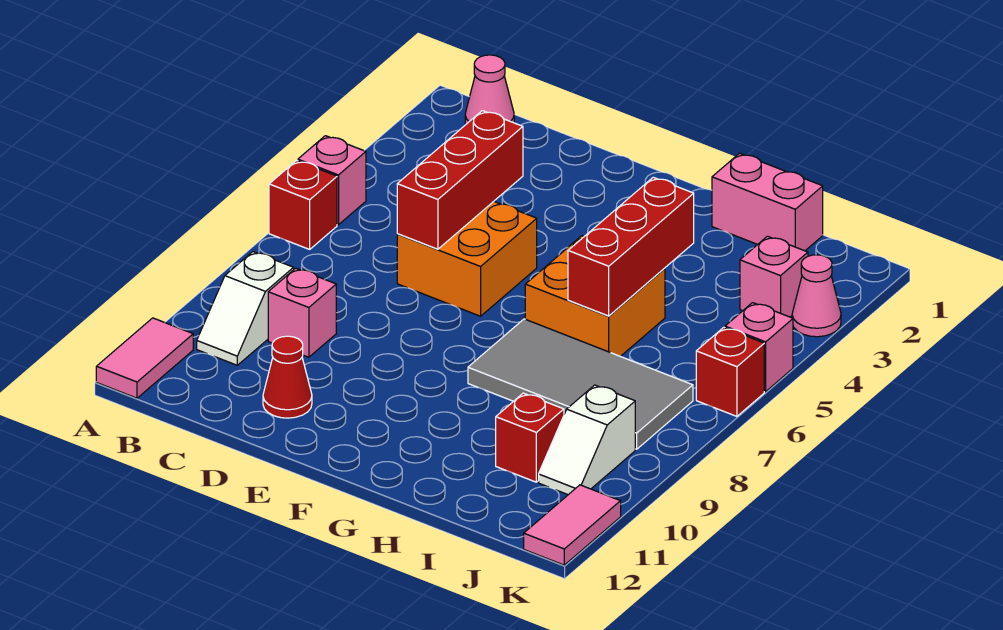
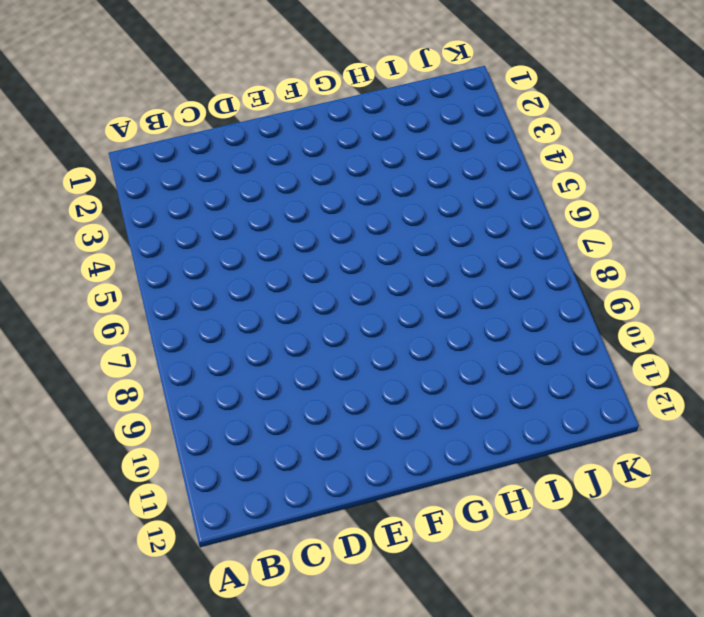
none -> pink brick A5 level 1
none -> red brick A6 level 1
none -> pink tile A11:A12 level 1

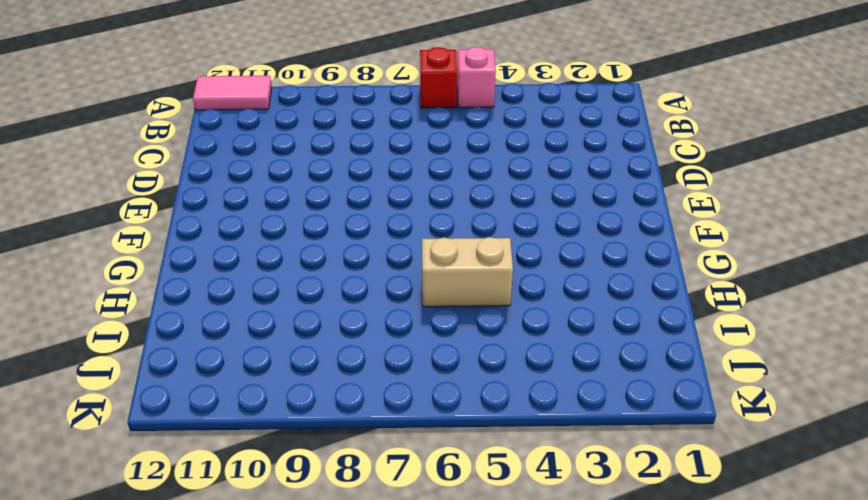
tan brick H5:H6 level 1 -> orange brick G5:H6 level 1
none -> pink cone B1 level 1
none -> white slope B9:B10 level 1 top 9
none -> pink brick C9 level 1

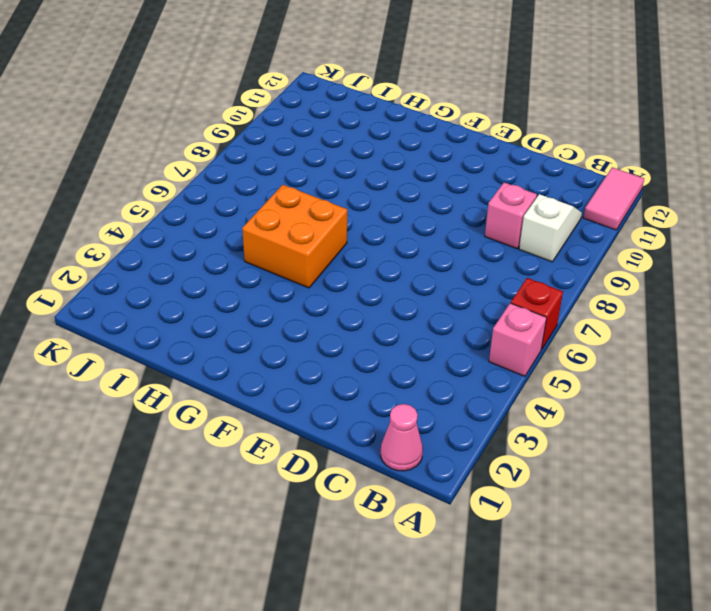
none -> orange brick D5:E6 level 1
none -> red cone D11 level 1
none -> grey tile G7:J8 level 1

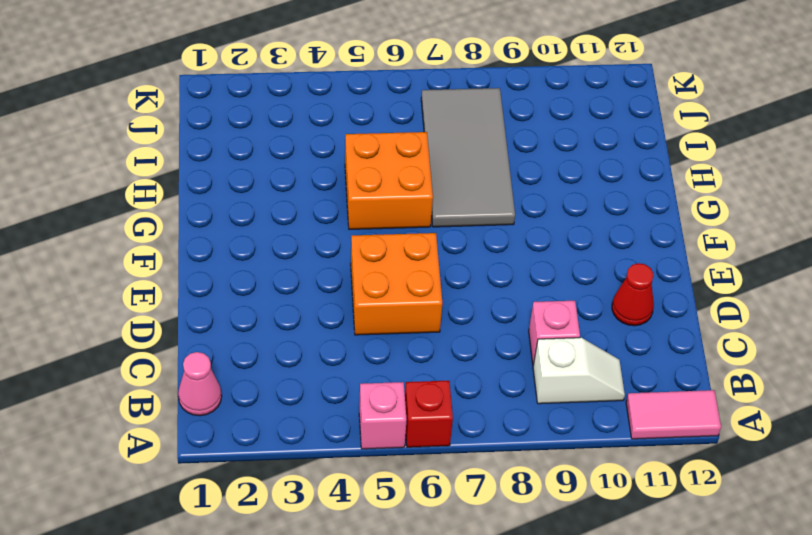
none -> pink brick H1:I1 level 1
none -> red brick I10 level 1
none -> pink brick J3 level 1

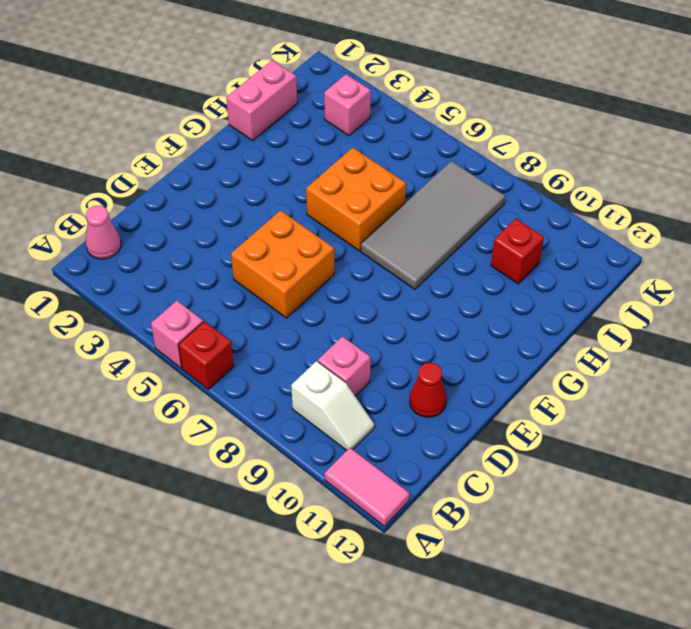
none -> white slope J9:J10 level 1 top 9
none -> pink cone K3 level 1
none -> pink brick K5 level 1

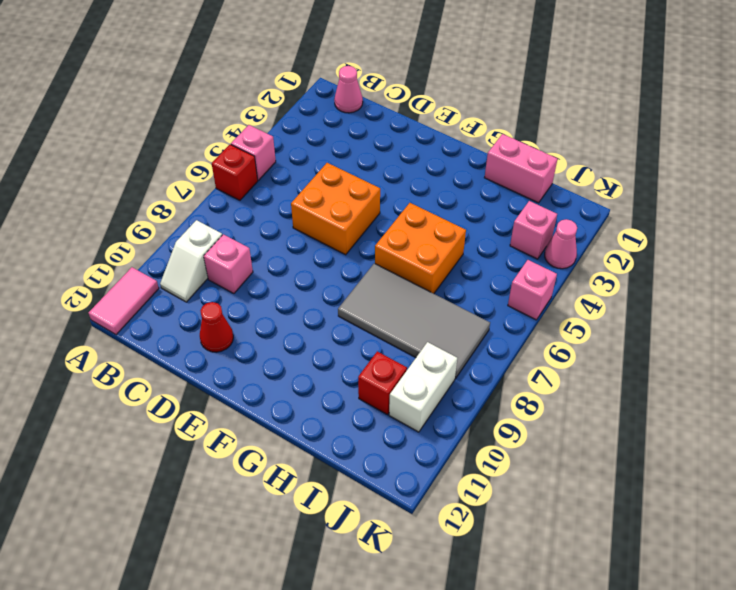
white brick J9:J10 level 1 -> white slope J9:J10 level 1 top 9
none -> red brick K6 level 1
none -> pink tile K11:K12 level 1
none -> red brick D4:D6 level 2

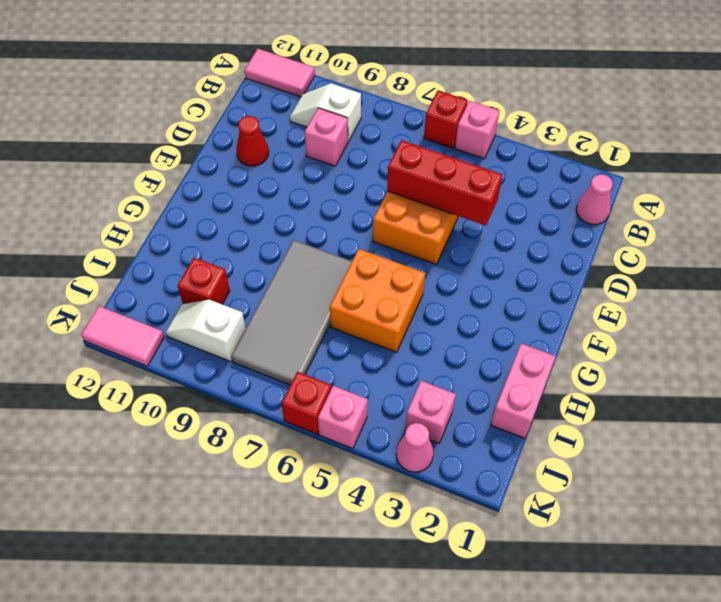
none -> red brick H4:H6 level 2

